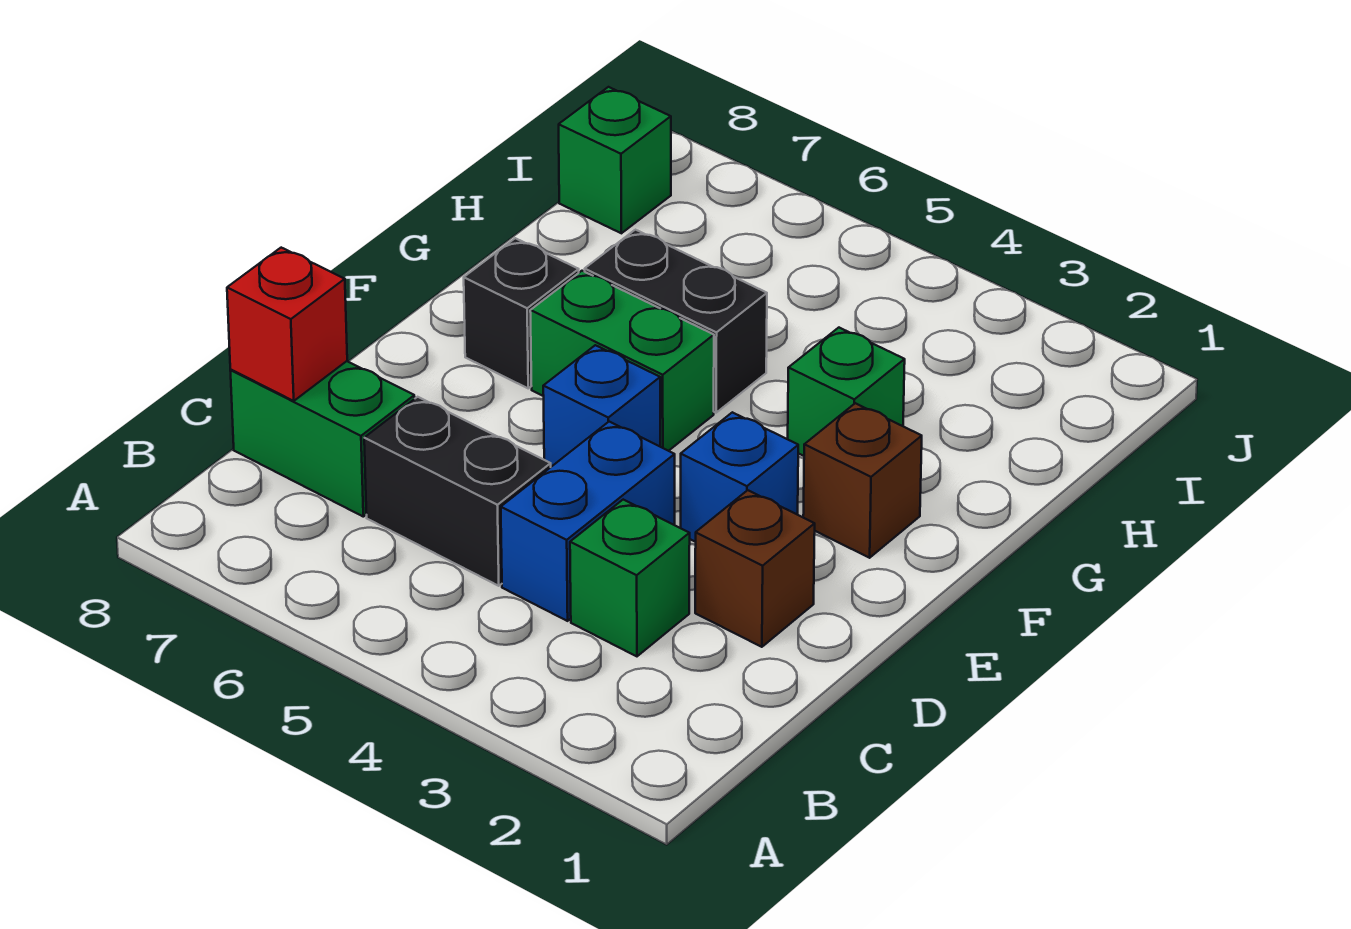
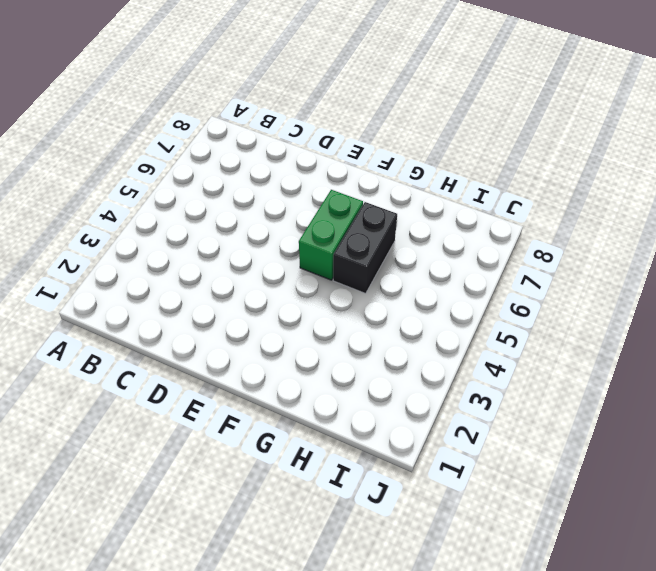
none -> green brick C3 level 1
none -> blue brick C4:D4 level 1
none -> black brick C5:C6 level 1

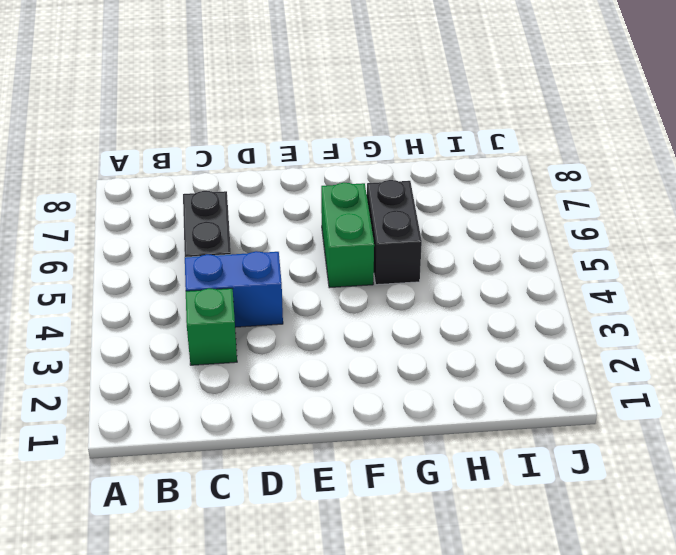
none -> green brick C7:C8 level 1
none -> brown brick D2 level 1
none -> blue brick E3 level 1

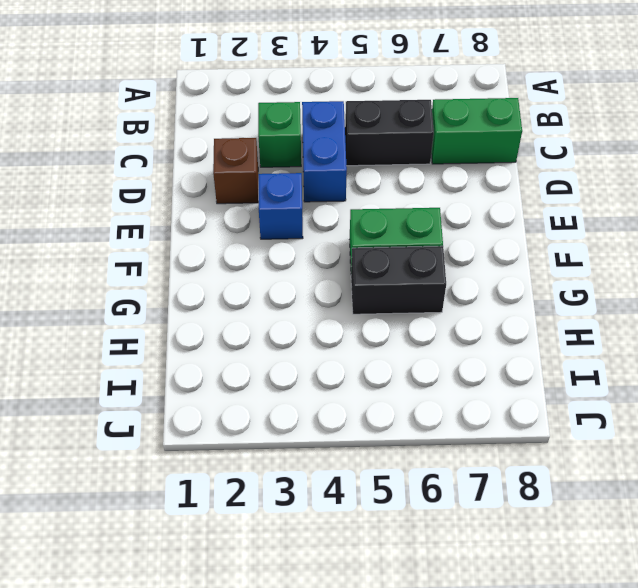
none -> blue brick E5 level 1
none -> brown brick F2 level 1
none -> black brick F7 level 1

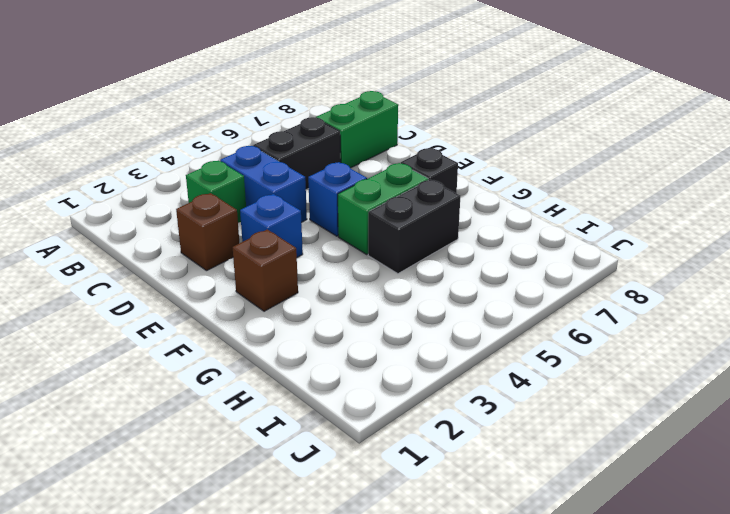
none -> green brick G3 level 1
none -> green brick I8 level 1
none -> red brick C8 level 2

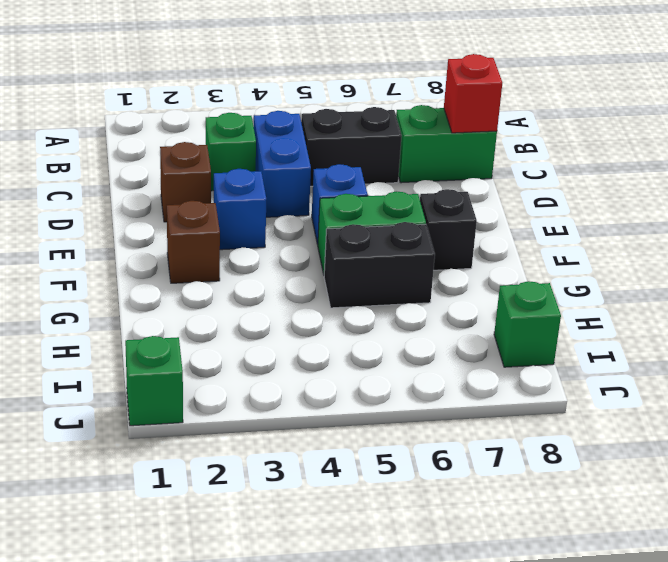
green brick J1 level 1 -> green brick G3 level 1

